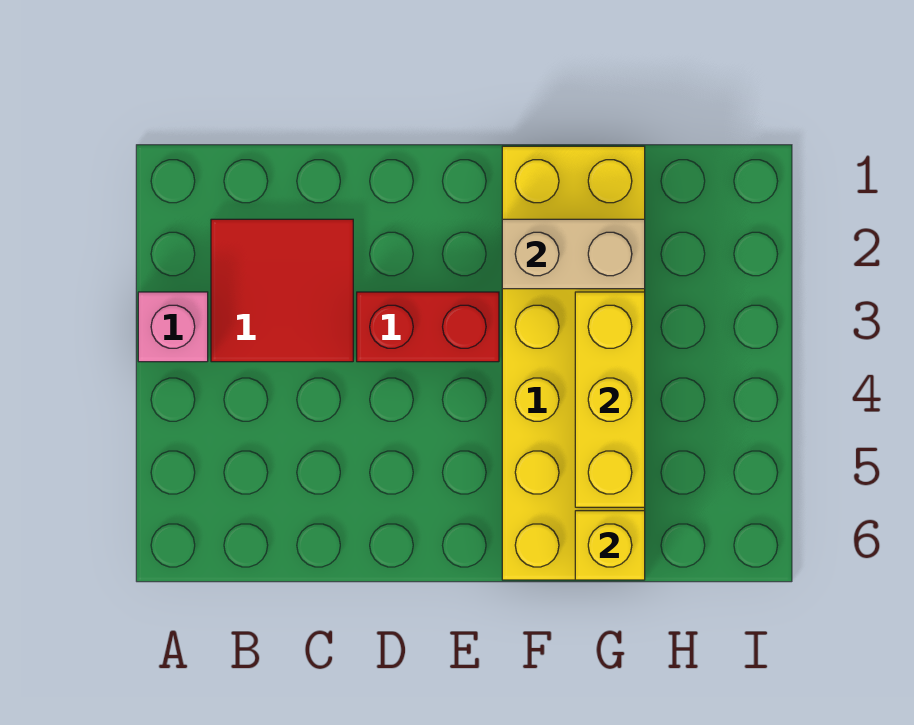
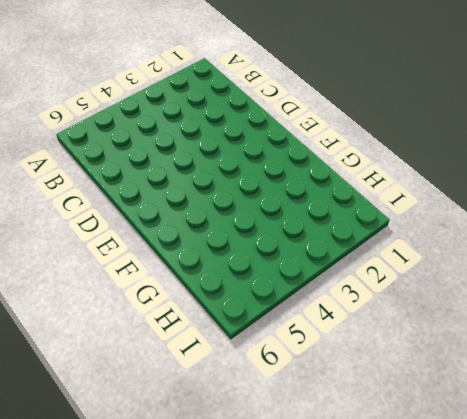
none -> pink brick A3 level 1
none -> red tile B2:C3 level 1

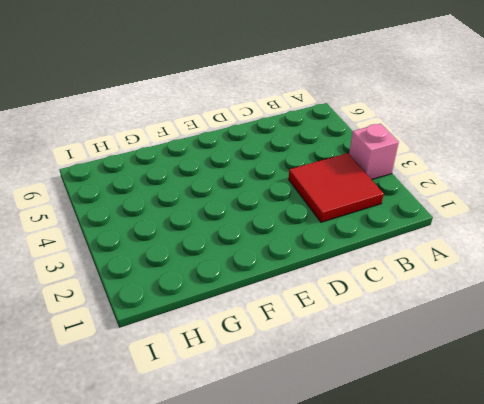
none -> red brick D3:E3 level 1
none -> yellow brick F1:G6 level 1

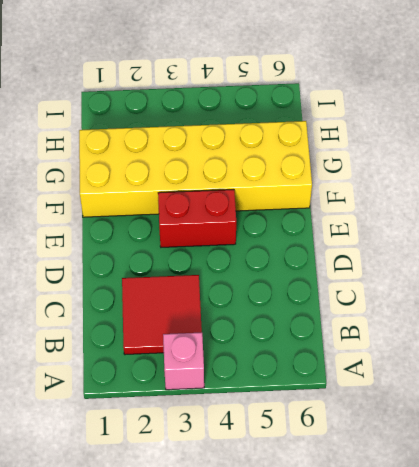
red brick E3:E4 level 1 -> red brick D3:E3 level 1
none -> tan brick F2:G2 level 2
none -> yellow brick G3:G5 level 2

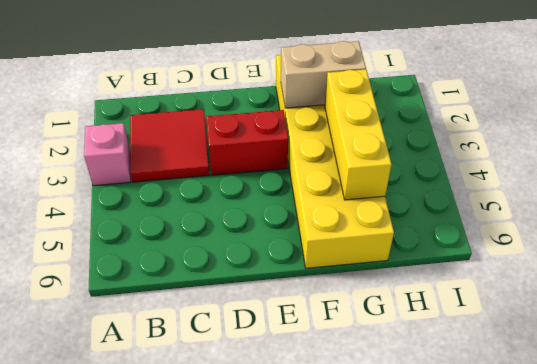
none -> yellow brick G6 level 2

